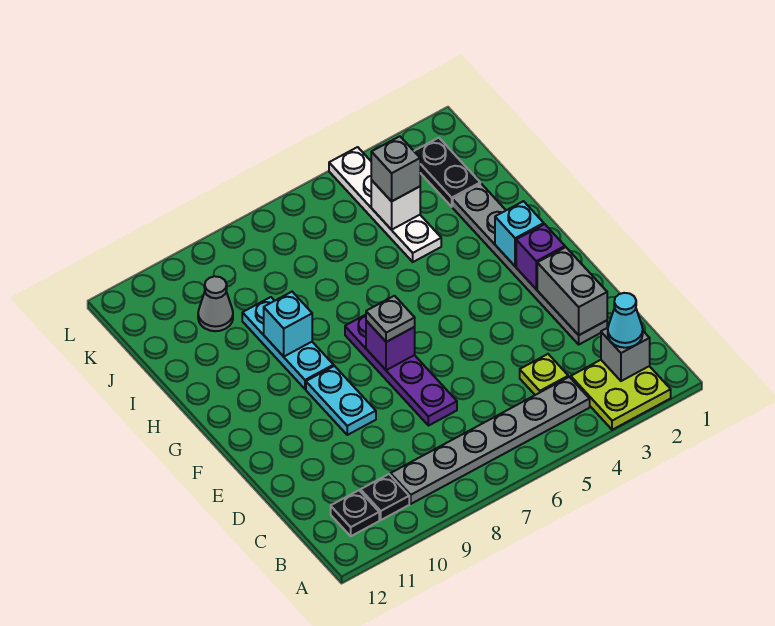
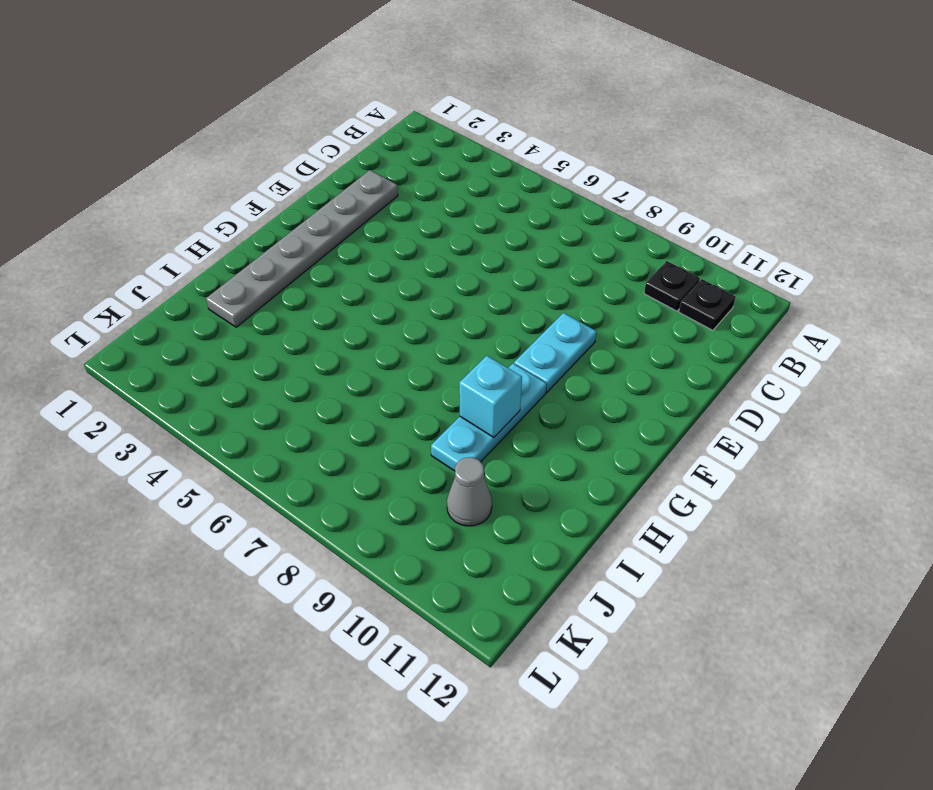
none -> lime plate A2:B3 level 1
none -> grey plate B4:B9 level 1
none -> lime plate C4 level 1

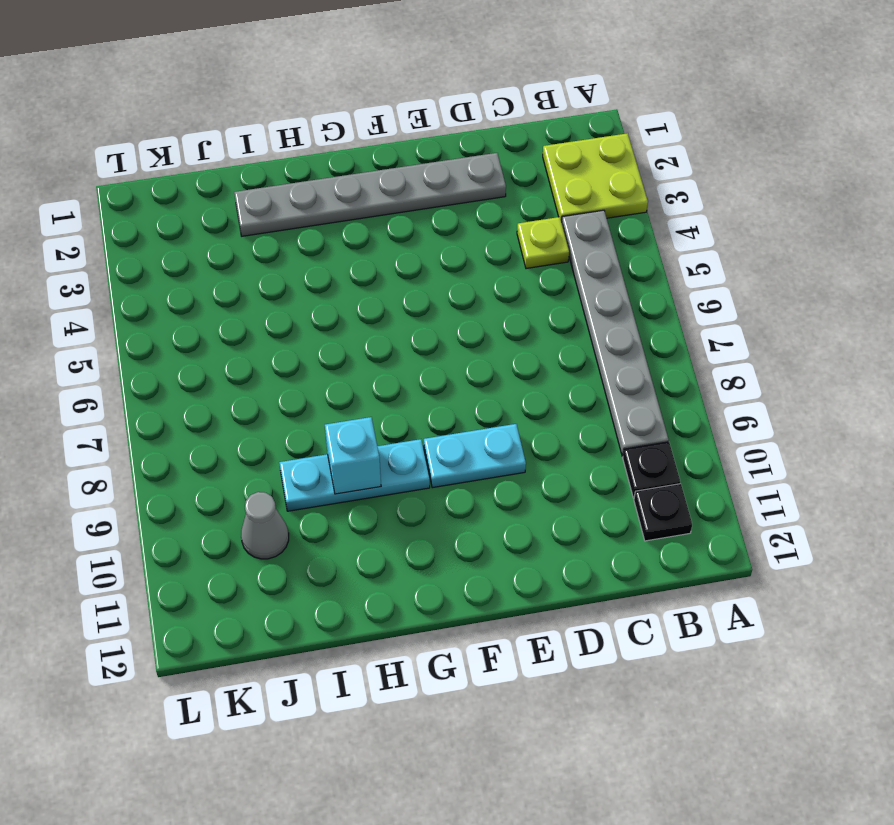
none -> purple plate D7:G7 level 1
none -> white plate I4:L4 level 1
none -> black plate J2:K2 level 1

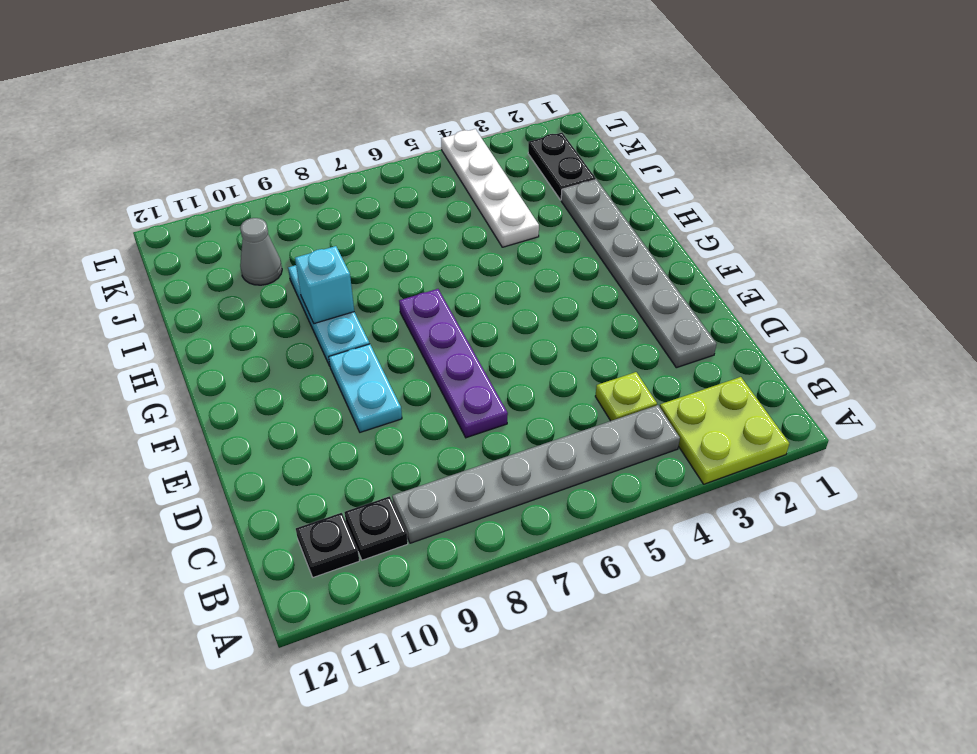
none -> grey brick B2 level 2
none -> grey brick D2:E2 level 2
none -> purple brick F2 level 2

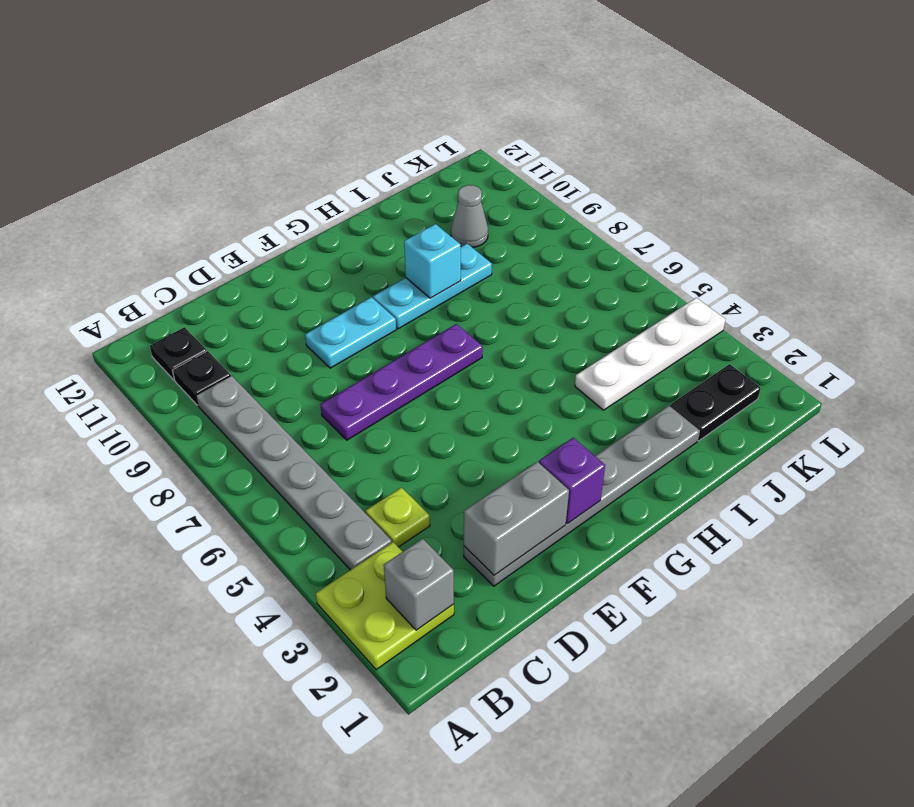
none -> purple brick F7 level 2
none -> cyan brick G2 level 2
none -> white brick J4 level 2

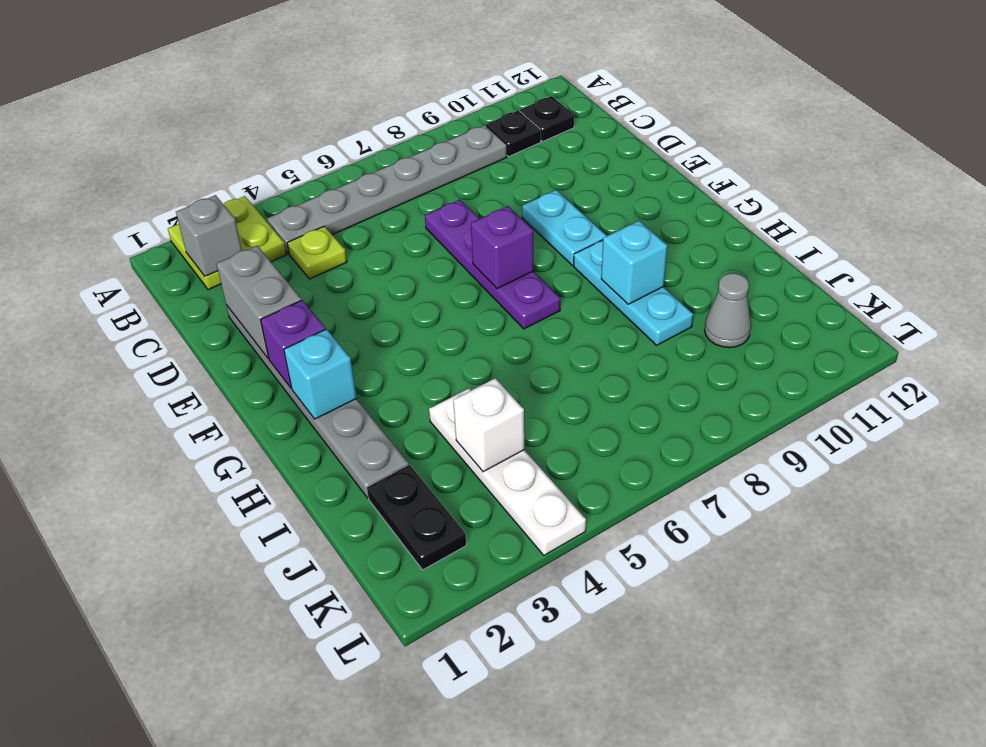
none -> cyan cone B2 level 3
none -> grey plate F7 level 3
none -> grey brick J4 level 3

